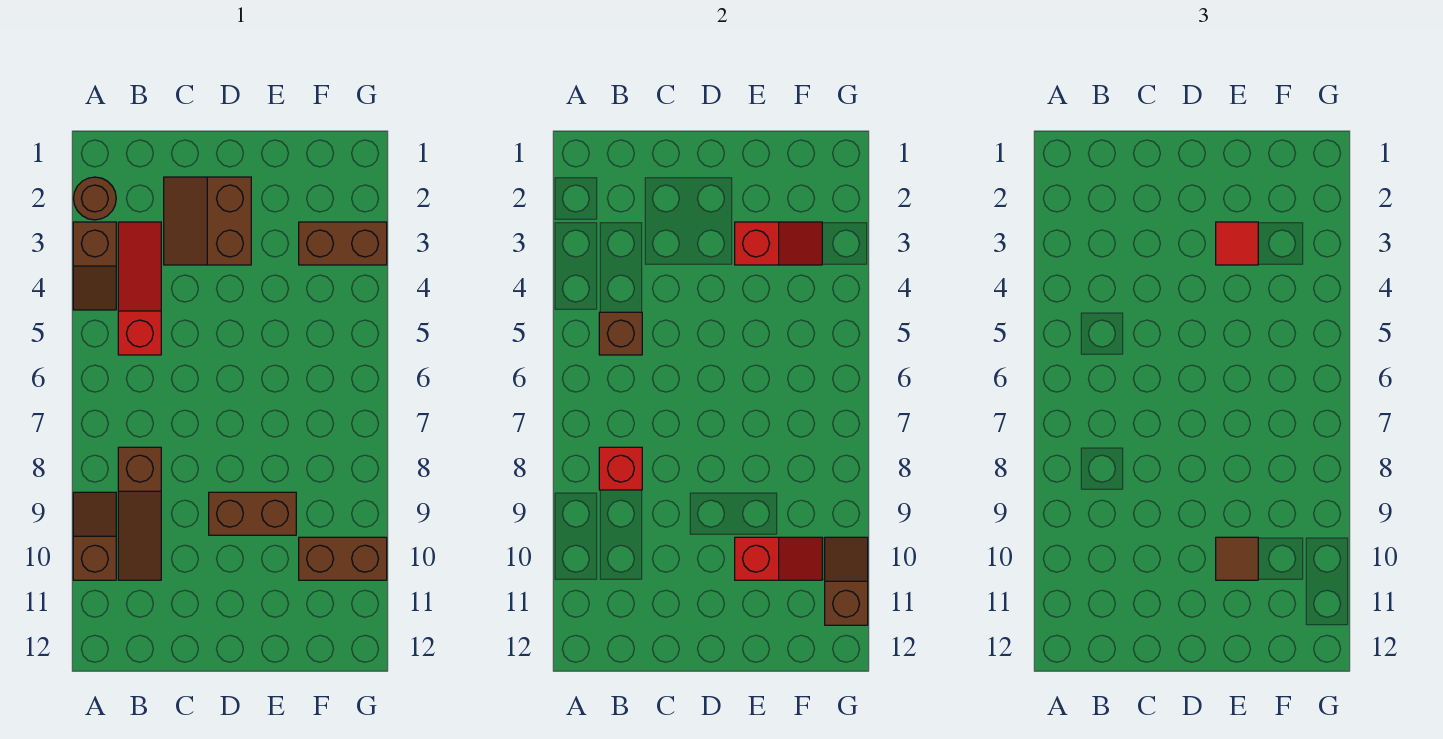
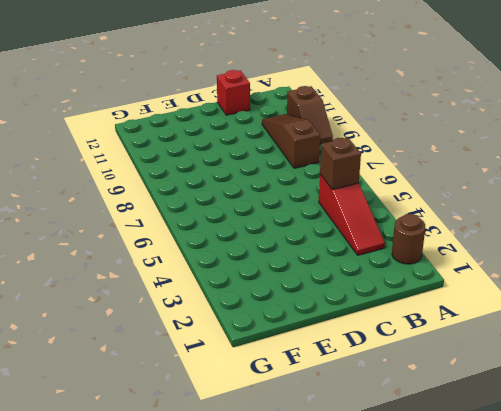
red brick C12 level 1 -> red brick B8 level 2
none -> brown slope A3:A4 level 1 top 3
none -> brown slope C2:D3 level 1 top D
none -> brown brick D9:E9 level 1

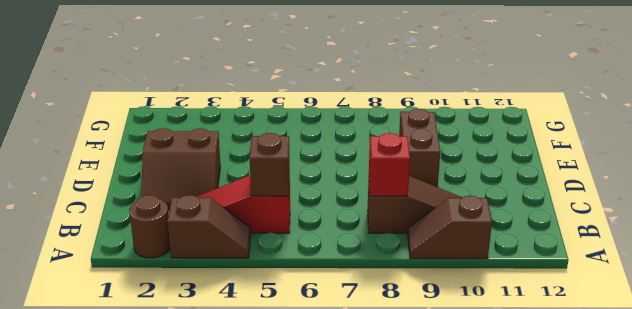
none -> brown brick F3:G3 level 1
none -> brown brick F10:G10 level 1
none -> red slope E3:F3 level 2 top E

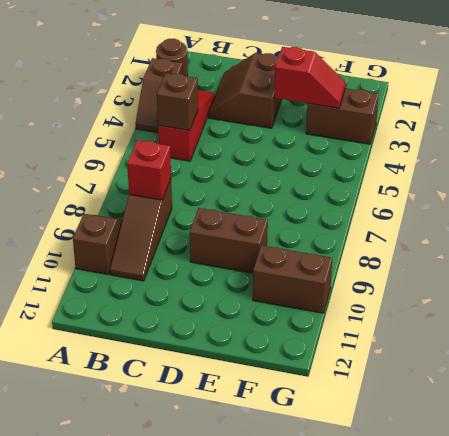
none -> red slope E10:F10 level 2 top E
none -> brown slope G10:G11 level 2 top 11
none -> red tile E3 level 3

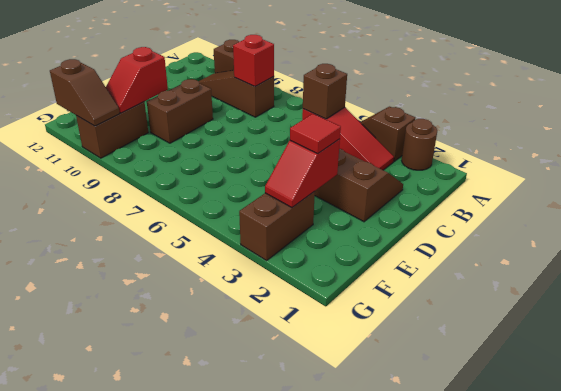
none -> brown tile E10 level 3

